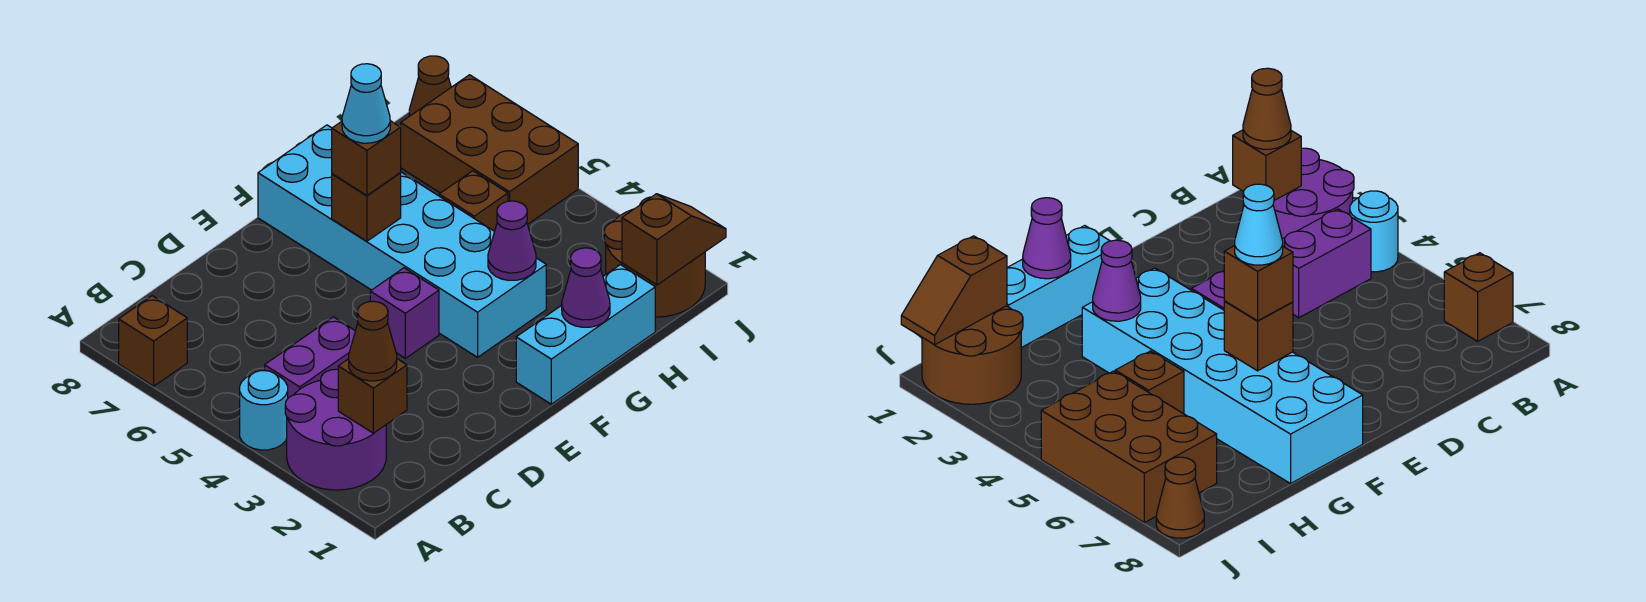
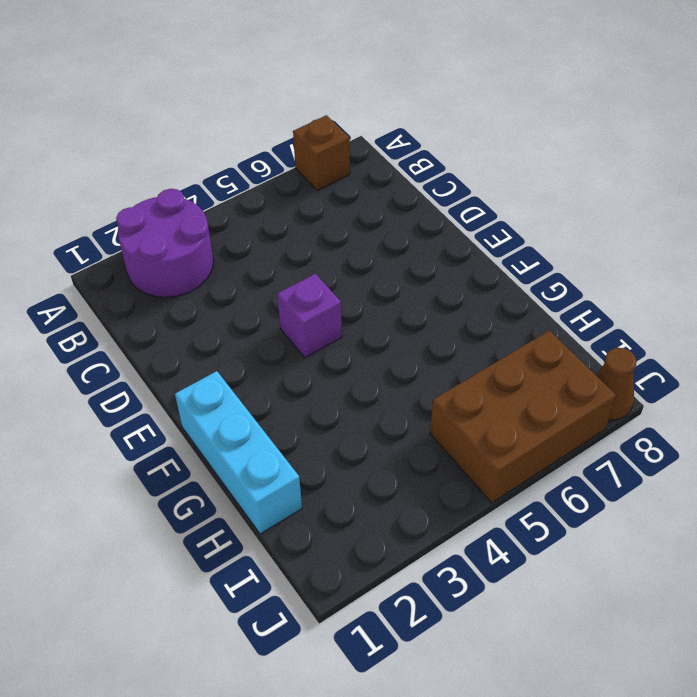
none -> cyan round brick A4 level 1
none -> purple brick B4:C4 level 1
none -> cyan brick F3:G8 level 1

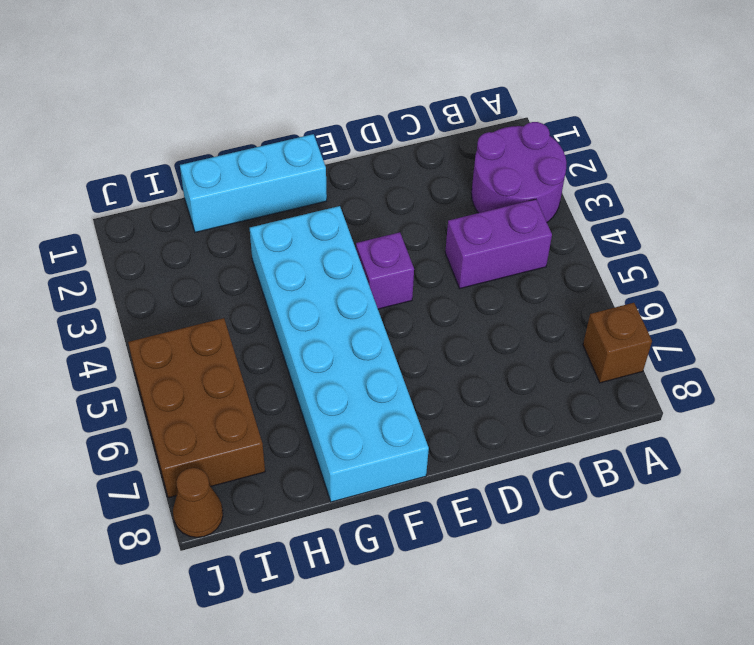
none -> cyan round brick A4 level 1
none -> brown brick H5 level 1
none -> brown round brick I1:J2 level 1

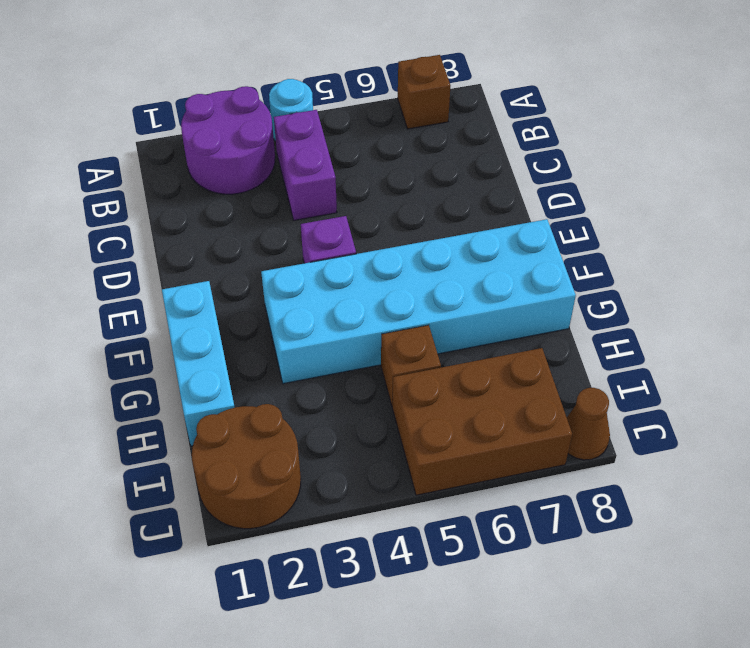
none -> brown brick B2 level 2
none -> brown brick F6 level 2
none -> purple cone G1 level 2

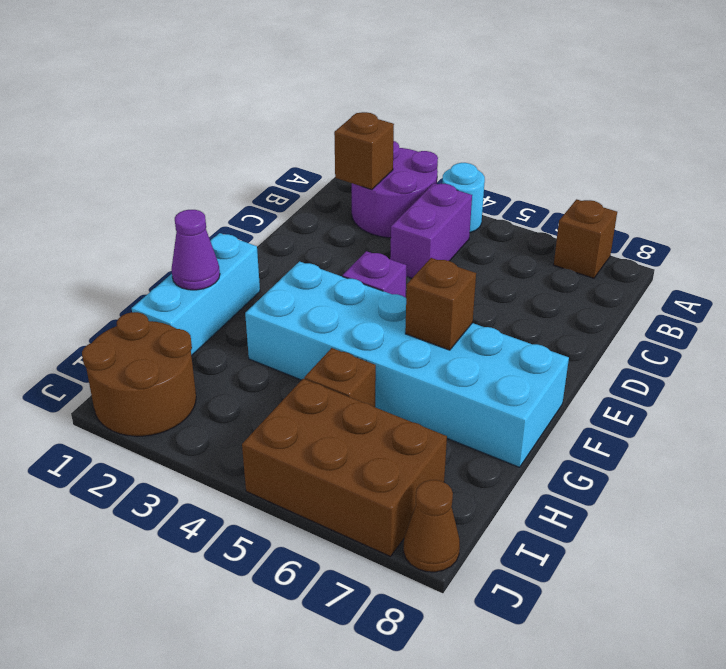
none -> purple cone G3 level 2
none -> brown slope I1:J1 level 2 top I
none -> brown cone B2 level 3

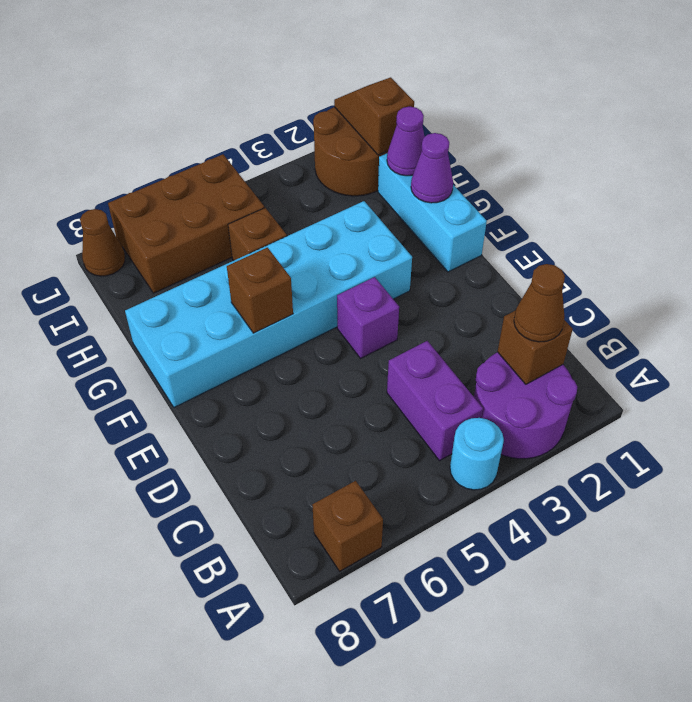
purple cone H1 level 2 -> purple cone G3 level 2
none -> brown brick F6 level 3
none -> cyan cone F6 level 4

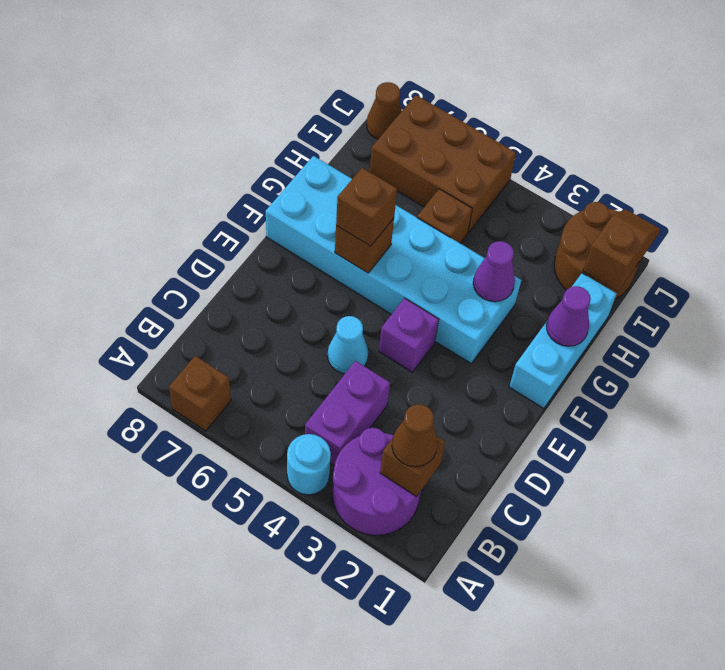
cyan cone D5 level 1 -> cyan cone F6 level 4

